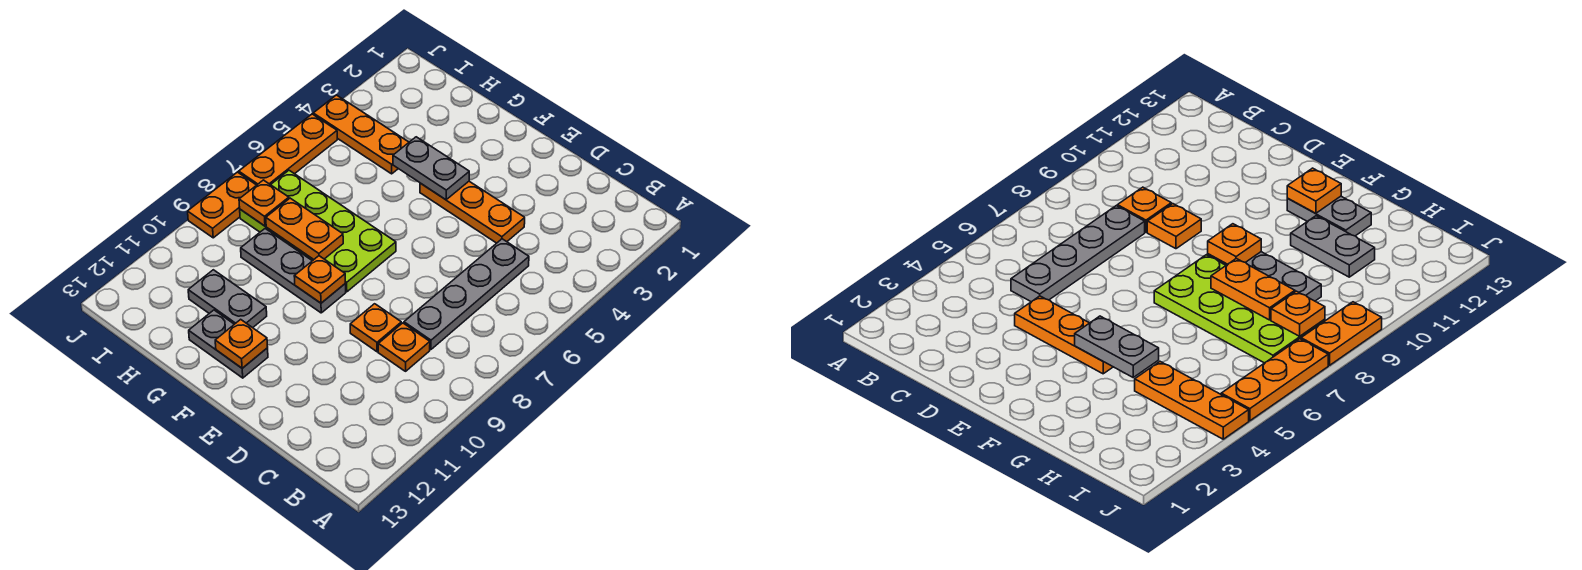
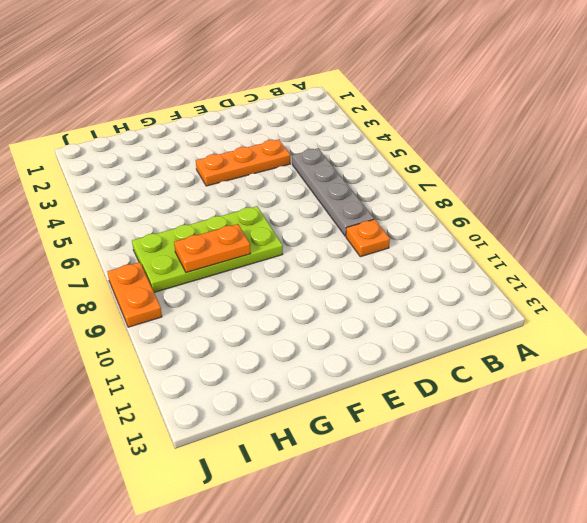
none -> orange plate D9 level 1
none -> grey plate F9:H9 level 1
none -> grey plate F12:G12 level 1

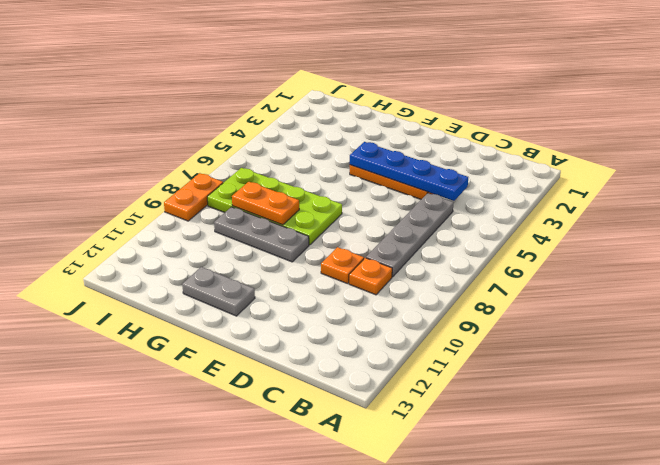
blue plate C4:F4 level 2 -> grey plate F4:G4 level 2
none -> grey plate G11:H11 level 1
none -> orange plate H4:J4 level 1
none -> orange plate J5:J7 level 1

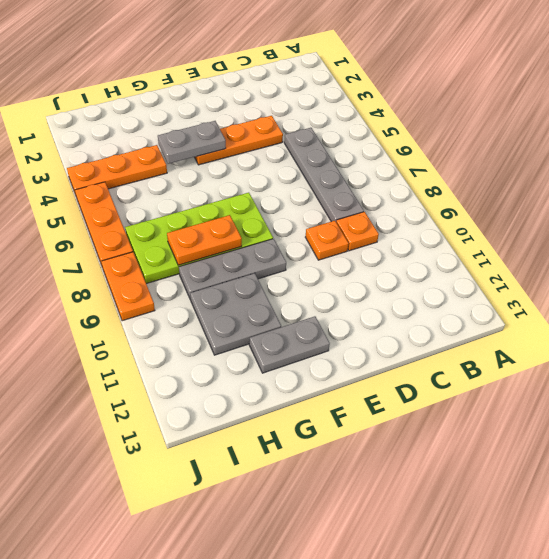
grey plate G10:H11 level 1 -> grey plate G11:H11 level 1
none -> orange plate F9 level 2
none -> orange plate F12 level 2
none -> orange plate I8 level 2

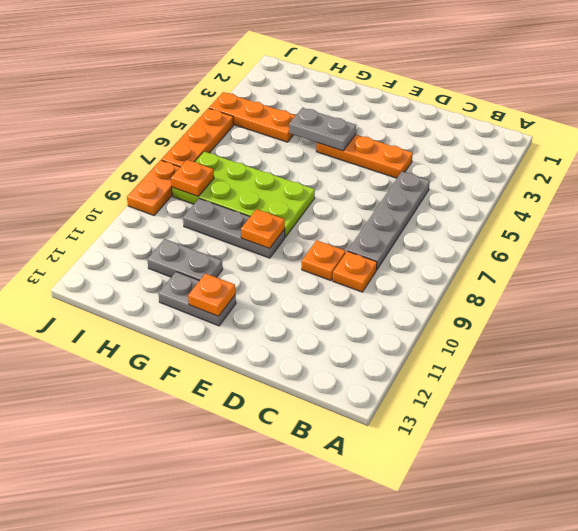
none -> orange plate G8:H8 level 2

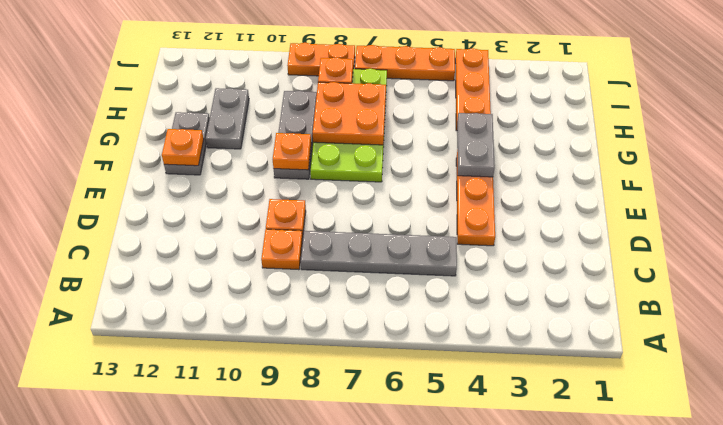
orange plate G7:H8 level 2 -> orange plate G8:H8 level 2

